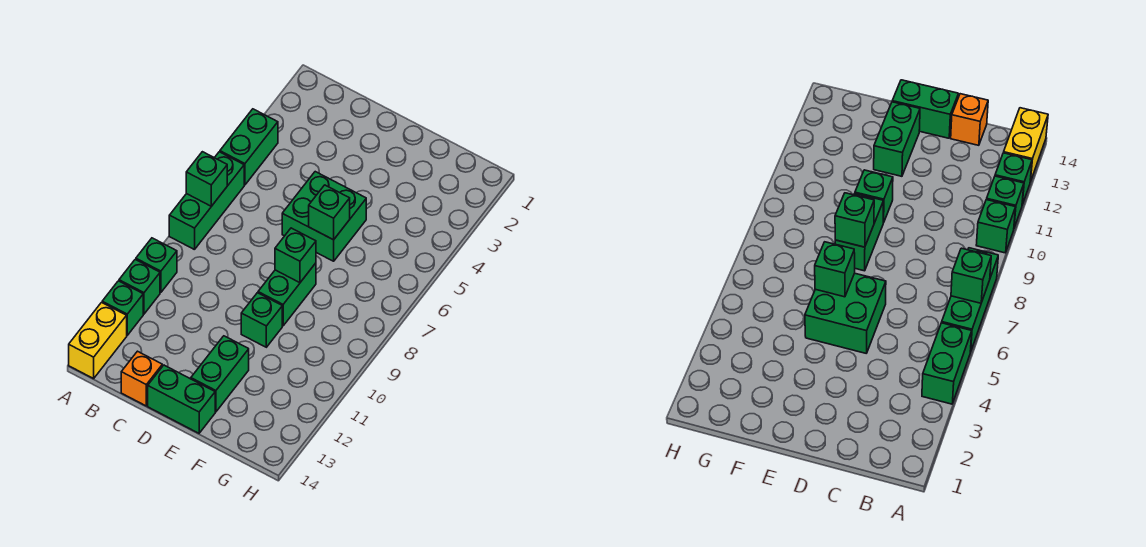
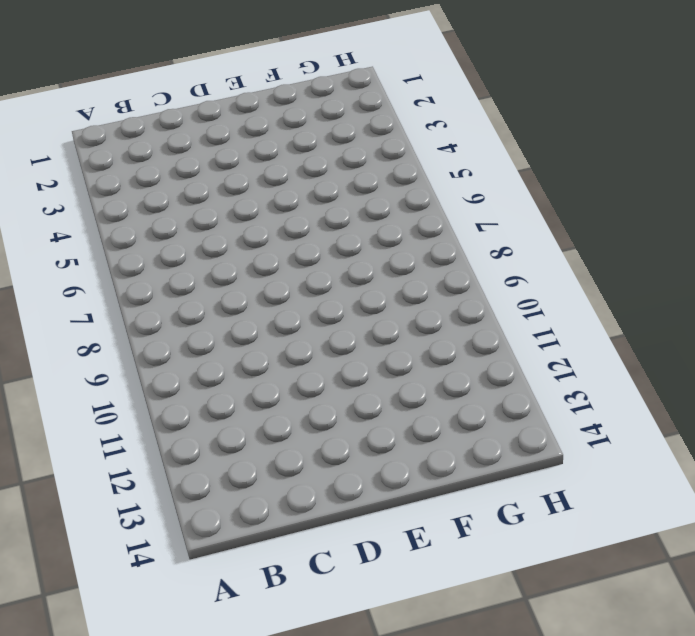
none -> green brick A4:A5 level 1
none -> green brick A6:A8 level 1
none -> green brick A10 level 1

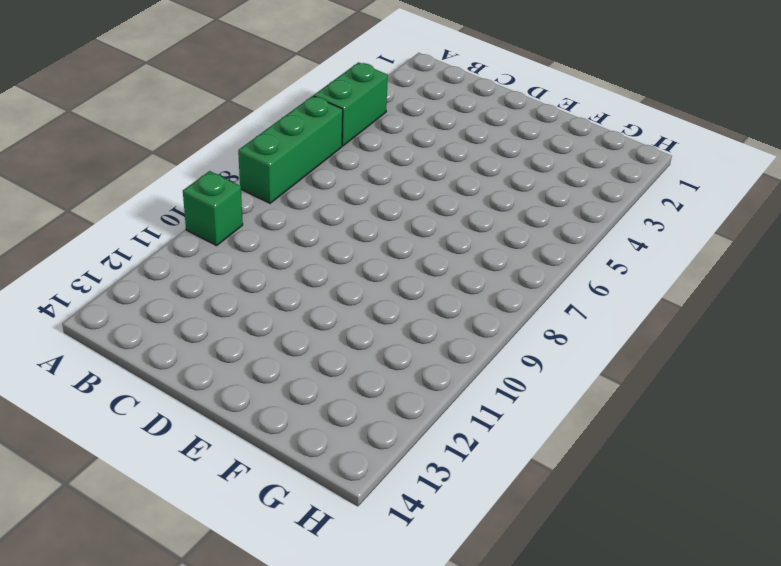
none -> green brick A11 level 1
none -> green brick A12 level 1
none -> yellow brick A13:A14 level 1

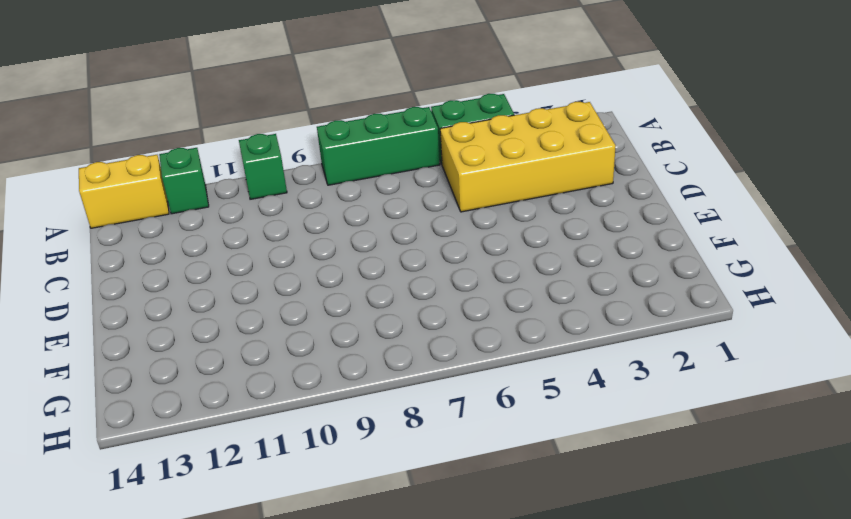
yellow brick B2:C5 level 1 -> none
none -> green brick A11 level 1
none -> orange brick C14 level 1
none -> green brick D5:E6 level 1

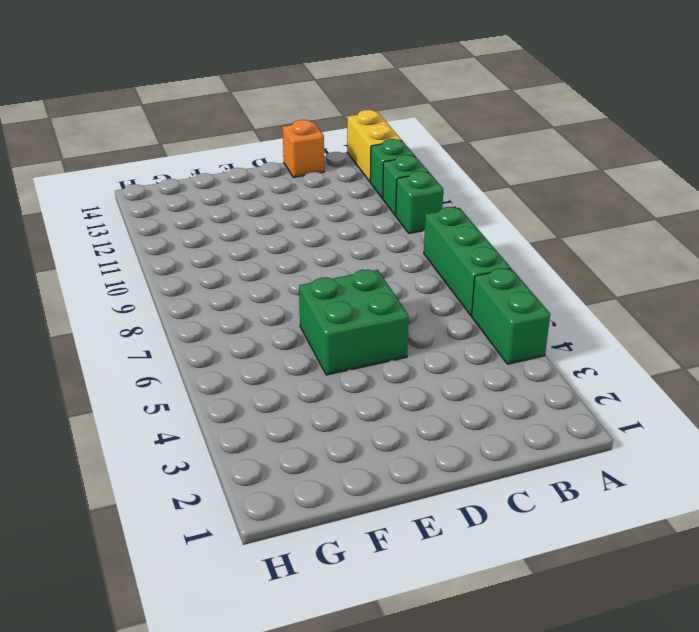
none -> green brick D14:E14 level 1
none -> green brick E8:E9 level 1
none -> green brick E10 level 1

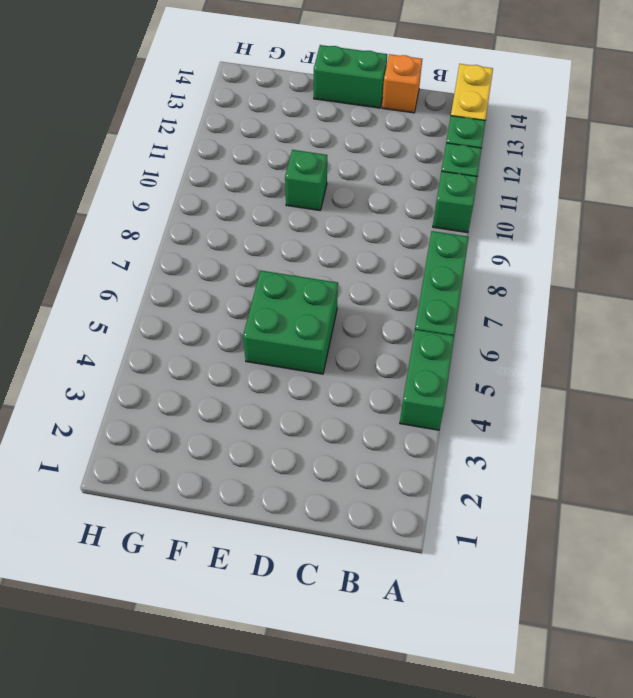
none -> green brick E8:E9 level 1
none -> green brick E12:E13 level 1
none -> green brick A7 level 2

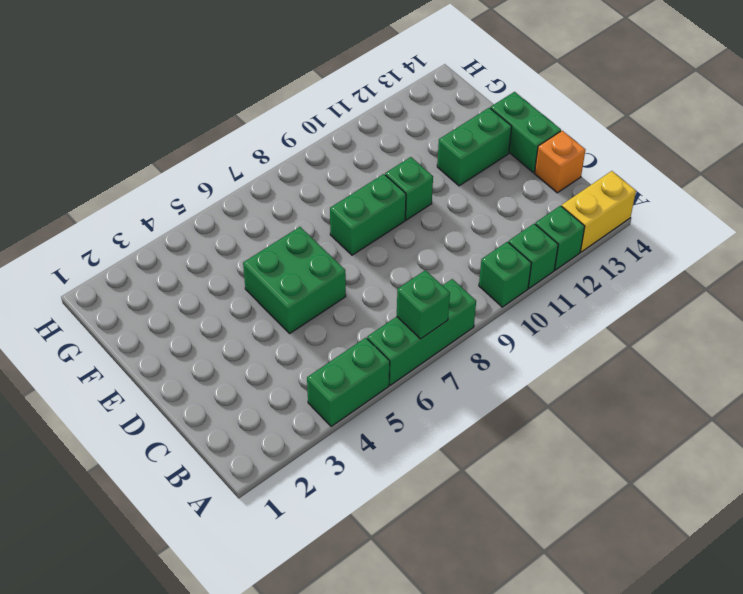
none -> green brick E6 level 2
none -> green brick E8 level 2

